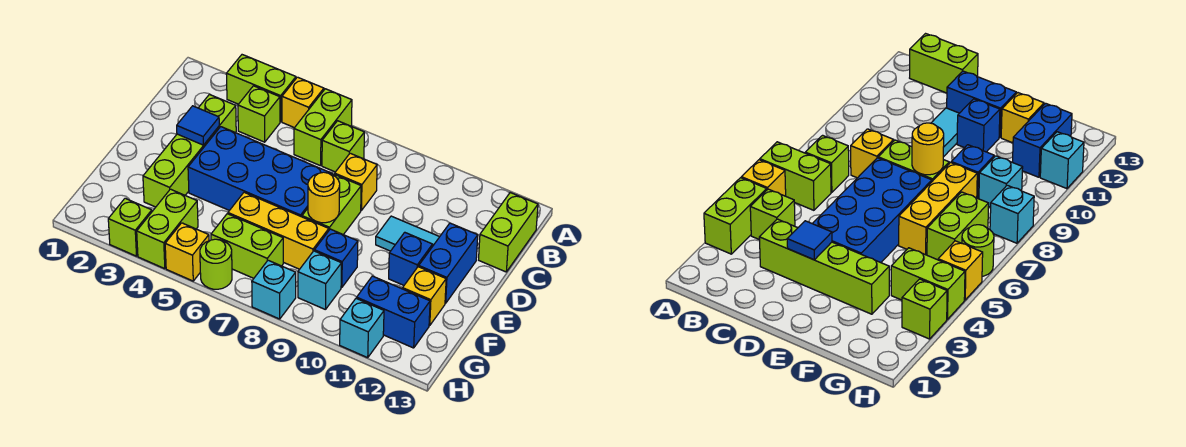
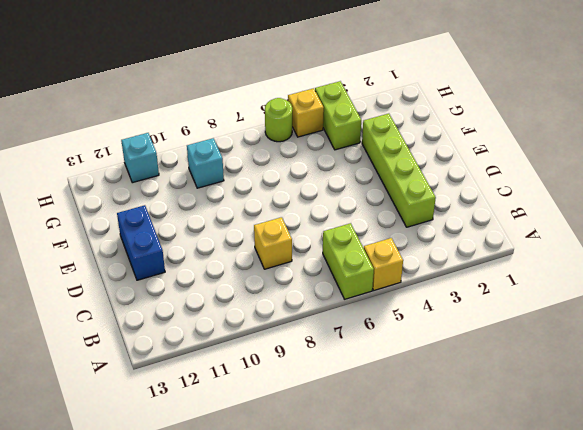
none -> lime brick A3:A4 level 1
none -> lime brick B4 level 1
none -> lime brick B7 level 1

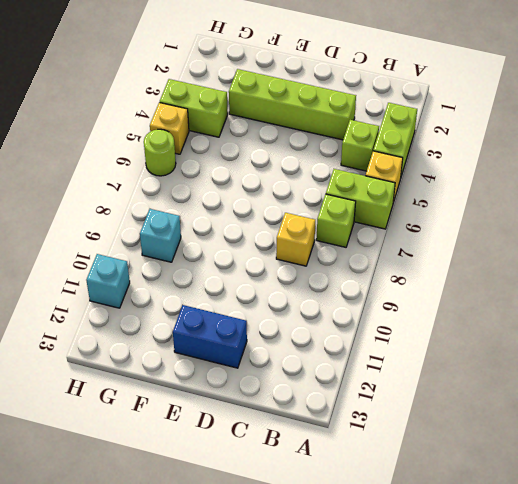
none -> lime brick B13:C13 level 1
none -> blue brick D4:E7 level 1
none -> lime brick D8:E8 level 1

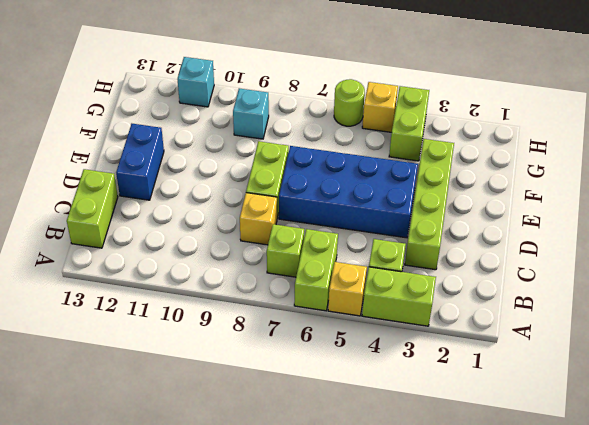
none -> cyan tile D10:D11 level 1
none -> blue brick E11 level 1
none -> yellow brick F6:F8 level 1

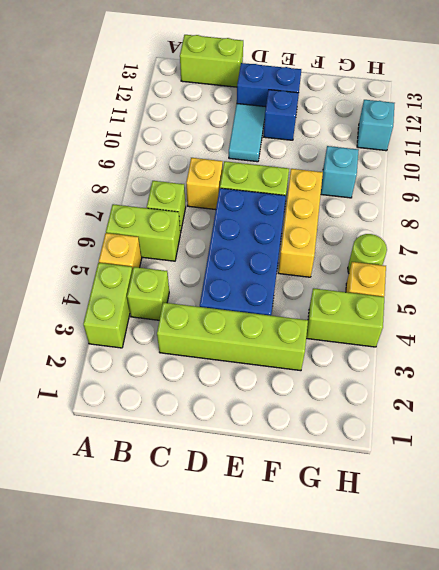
none -> blue brick F9 level 1
none -> yellow brick F12 level 1
none -> lime brick G6:G7 level 1

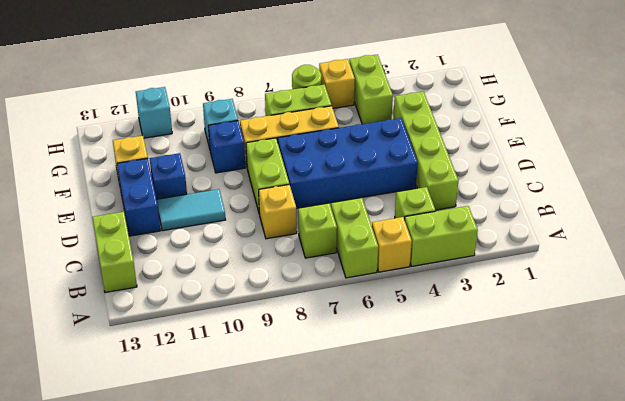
none -> blue brick G11:G12 level 1
none -> lime brick H3 level 1
none -> cyan brick H8 level 1

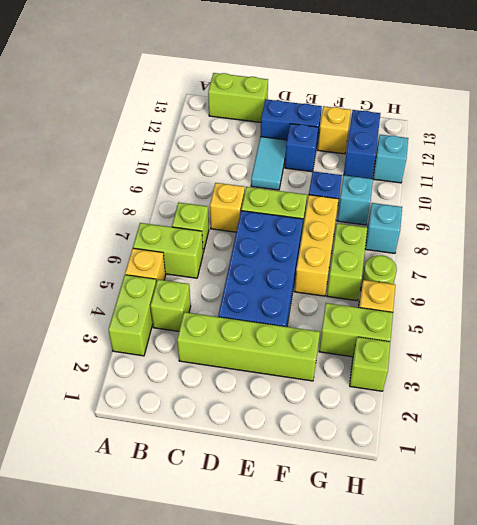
none -> blue tile D3 level 2
none -> yellow round brick E8 level 2

